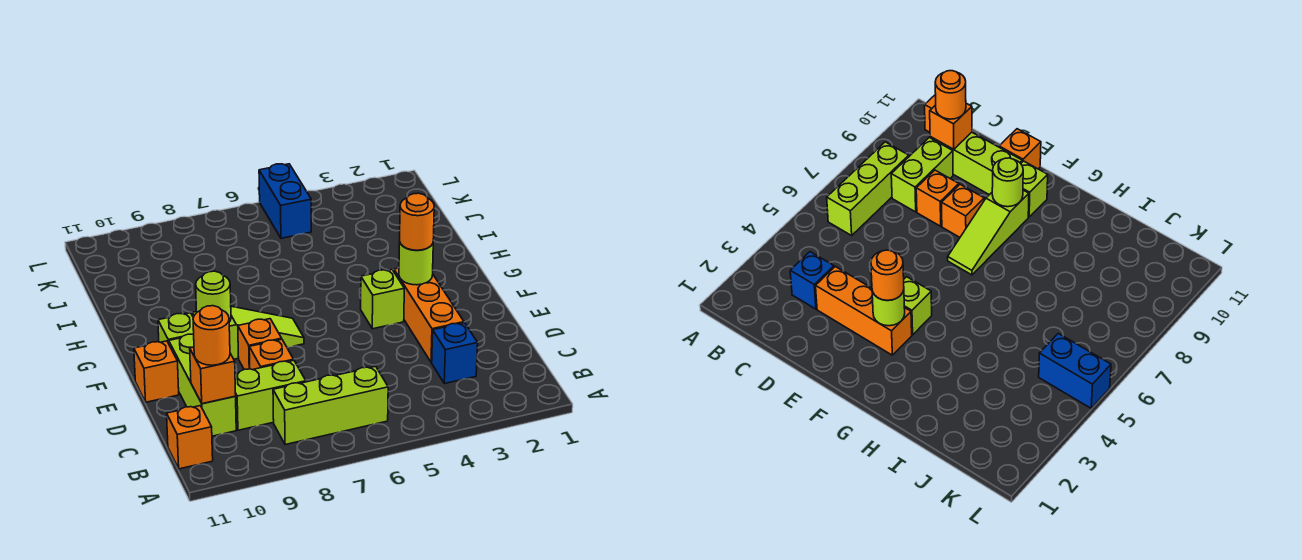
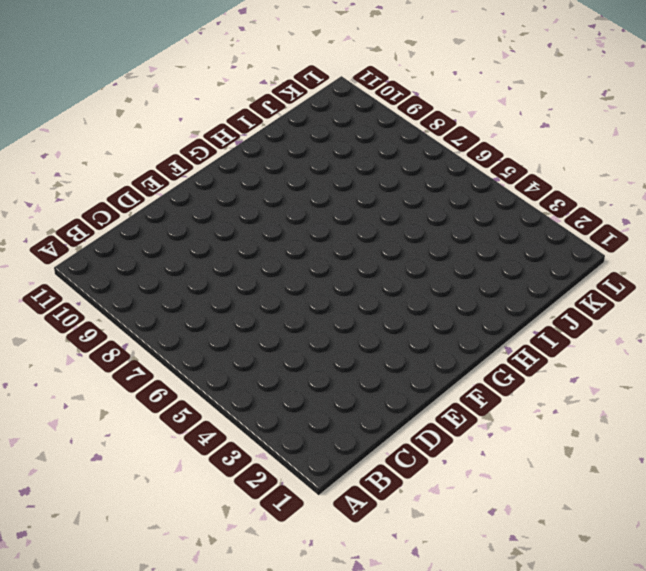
none -> lime brick B6:B8 level 1
none -> orange brick B11 level 1
none -> blue brick C3 level 1

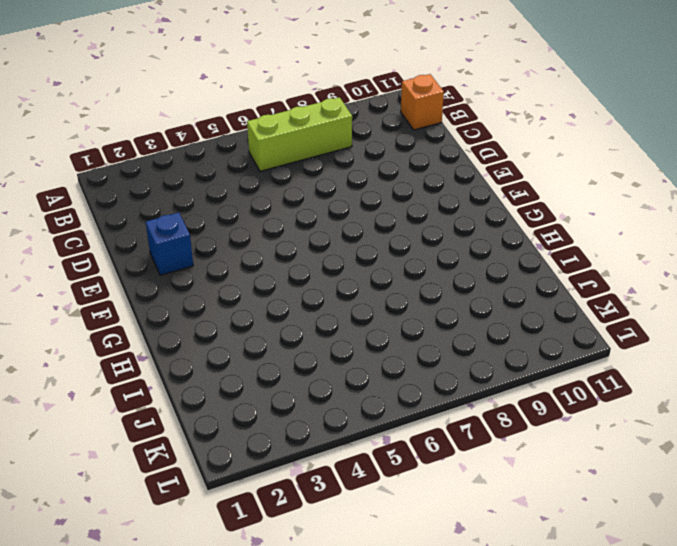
blue brick E2 level 1 -> blue brick C3 level 1
none -> lime brick C8:C9 level 1
none -> lime brick C10:E10 level 1
none -> orange brick D3:F3 level 1

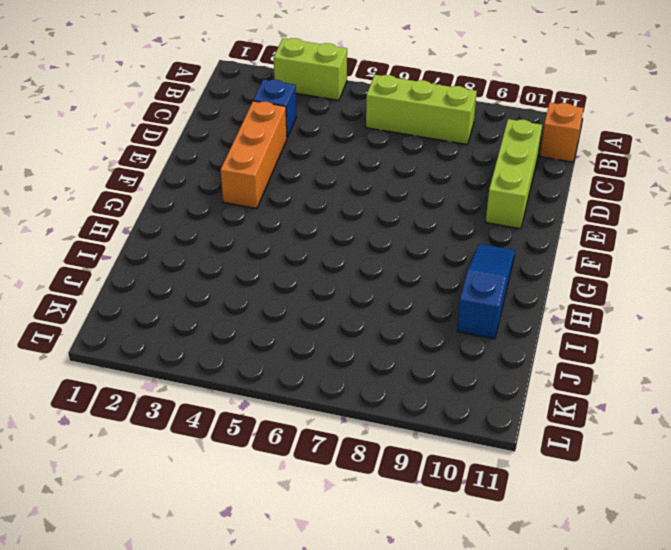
lime brick A3:A4 level 1 -> lime brick C8:C9 level 1
blue slope G10:I10 level 1 top I -> none
none -> orange brick D8 level 1
none -> orange brick E8 level 1
none -> orange brick E11 level 1

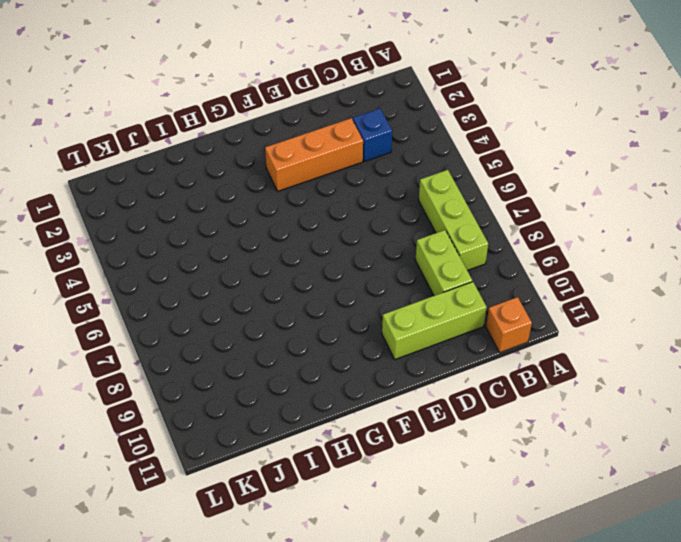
none -> orange brick D8 level 1
none -> orange brick E8 level 1
none -> orange brick E11 level 1

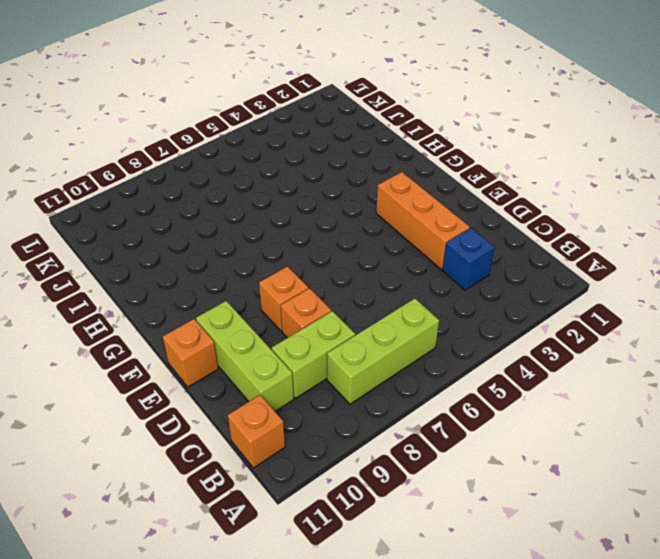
none -> lime brick F4 level 1
none -> lime slope F7:F9 level 1 top 9
none -> lime brick F10 level 1

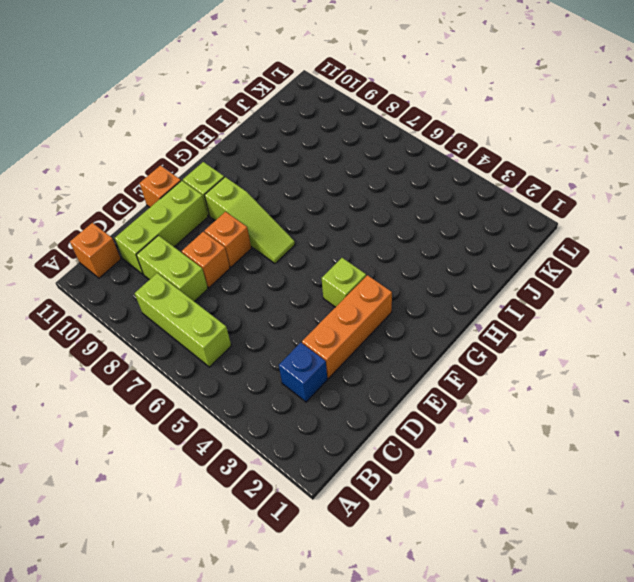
none -> blue brick K5:L5 level 1
none -> orange brick C10 level 2
none -> lime round brick F3 level 2

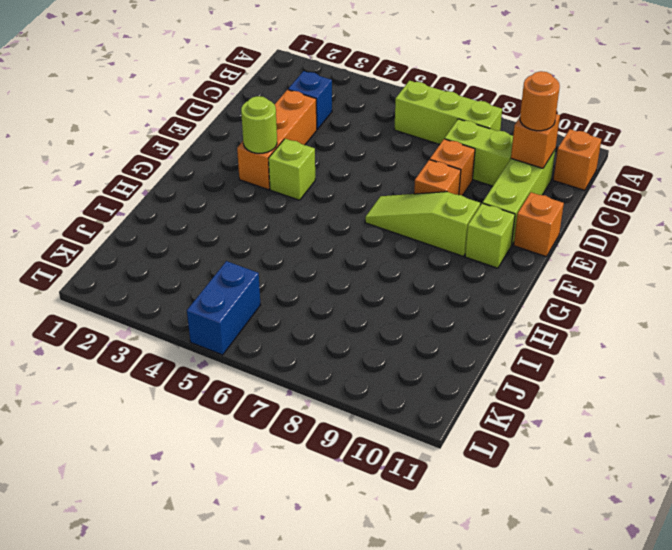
none -> lime round brick F9 level 2
none -> orange round brick F3 level 3

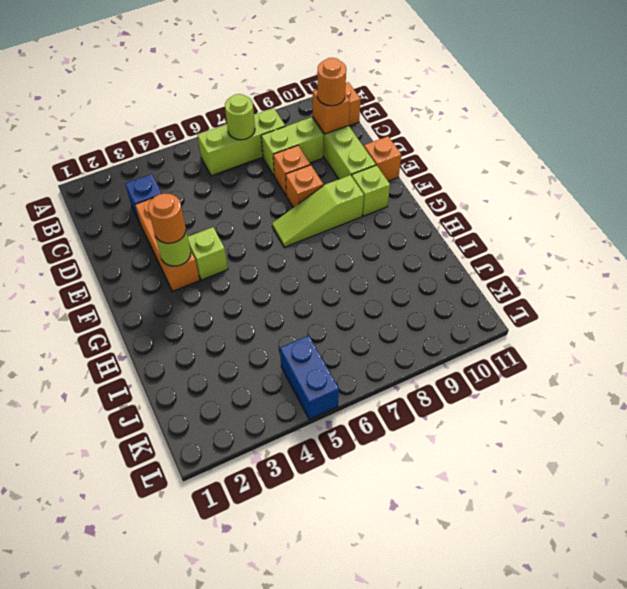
lime round brick B7 level 2 -> lime round brick F9 level 2

